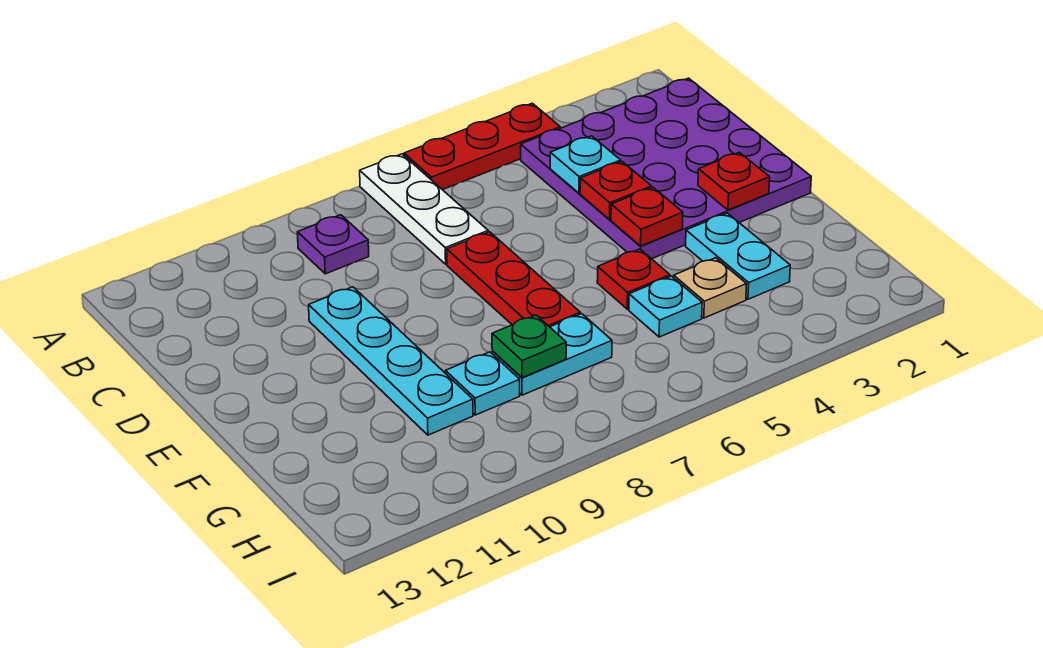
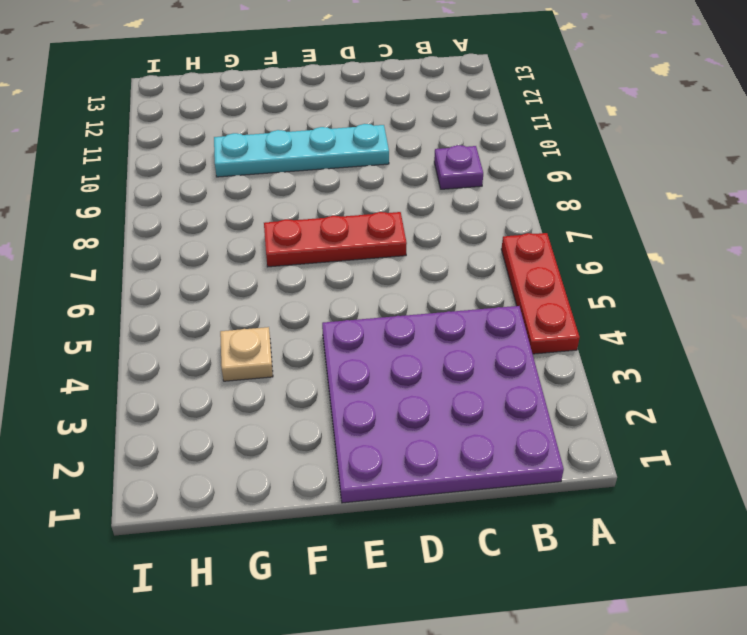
none -> white plate A7:C7 level 1
none -> cyan plate F3:G3 level 1
none -> red plate F5 level 1

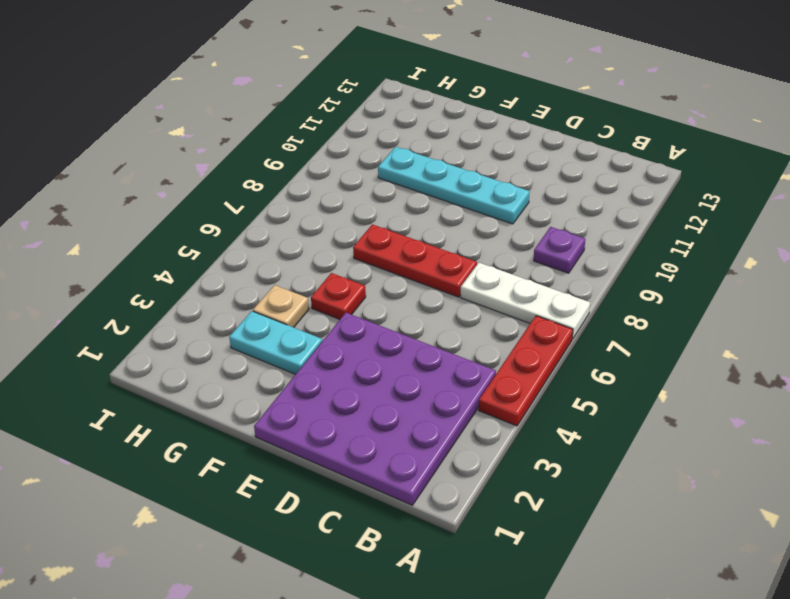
none -> cyan plate G5 level 1
none -> cyan plate G7:G8 level 1
none -> cyan plate G9 level 1

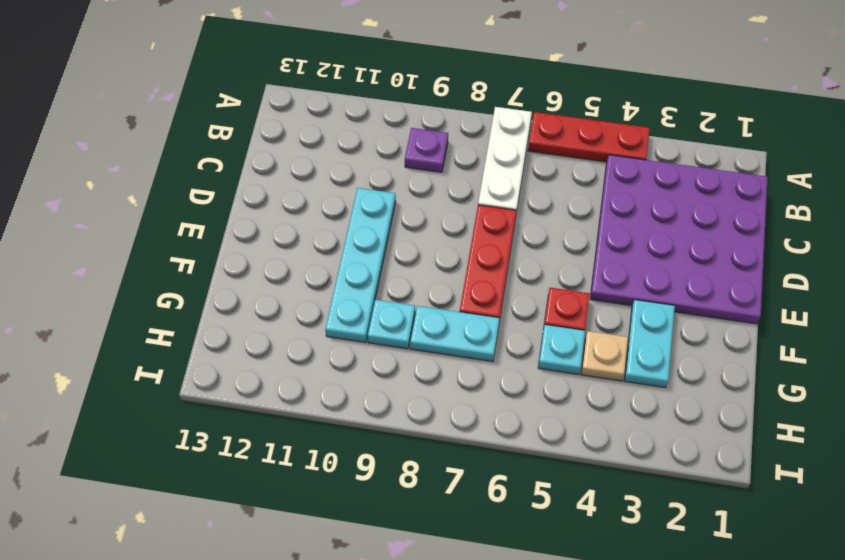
none -> cyan plate C4 level 2
none -> red plate D4 level 2
none -> red plate E2 level 2

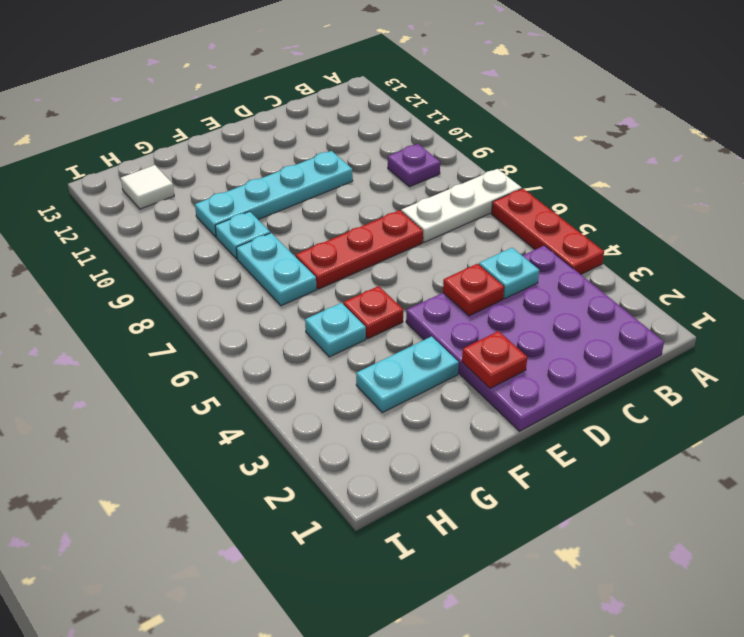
white tile H12 level 1 -> none
none -> tan plate G4 level 1
none -> red plate E4 level 2
none -> green plate G8 level 2

